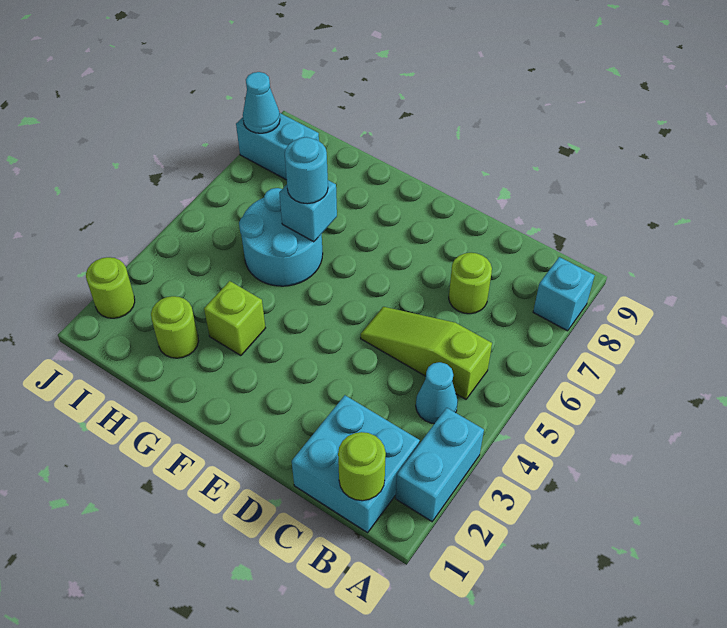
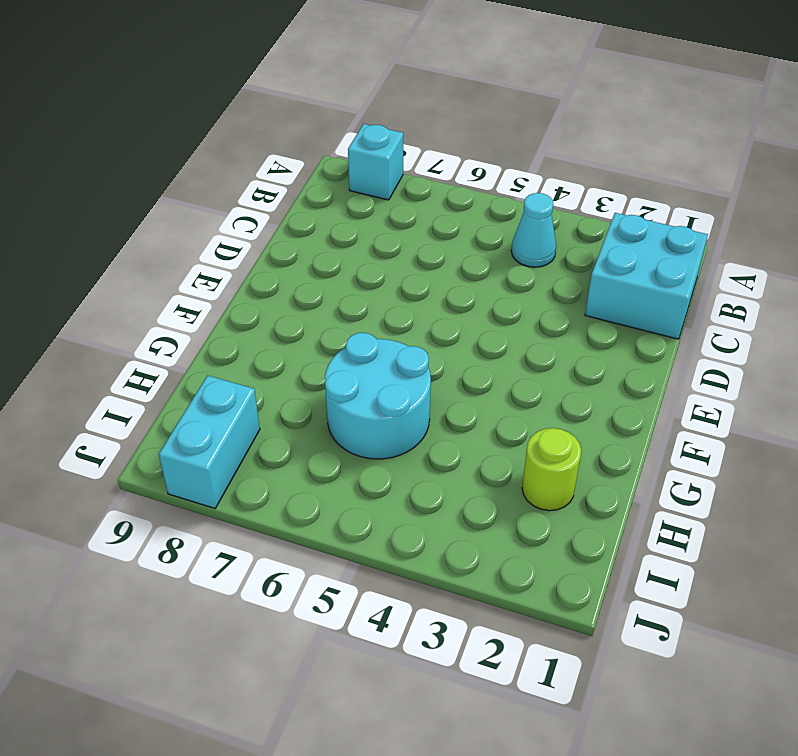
none -> cyan brick A2:A3 level 1
none -> lime slope B5:D5 level 1 top B
none -> lime round brick C7 level 1

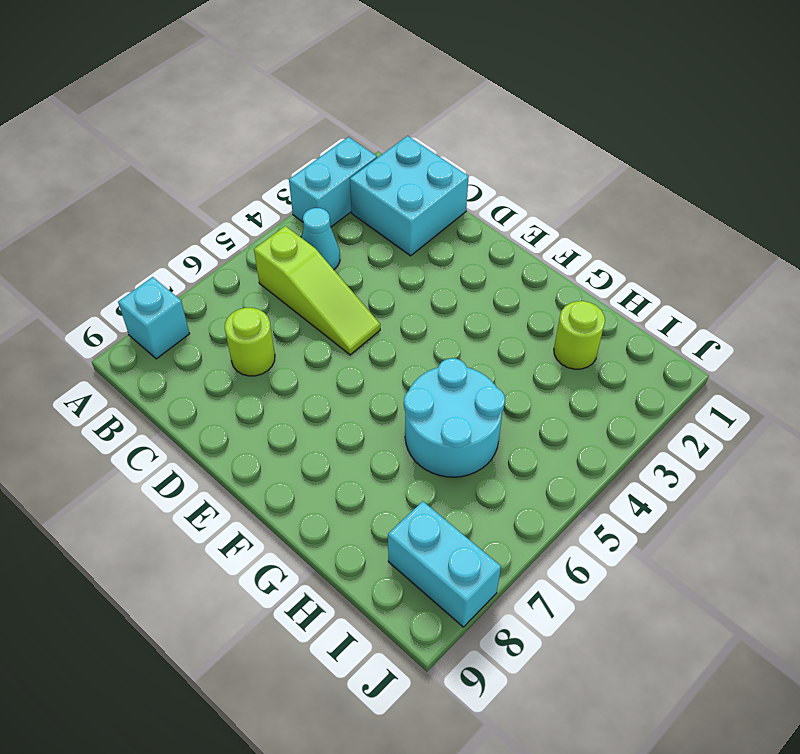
none -> lime brick G3 level 1
none -> lime round brick J2 level 1
none -> lime round brick B1 level 2

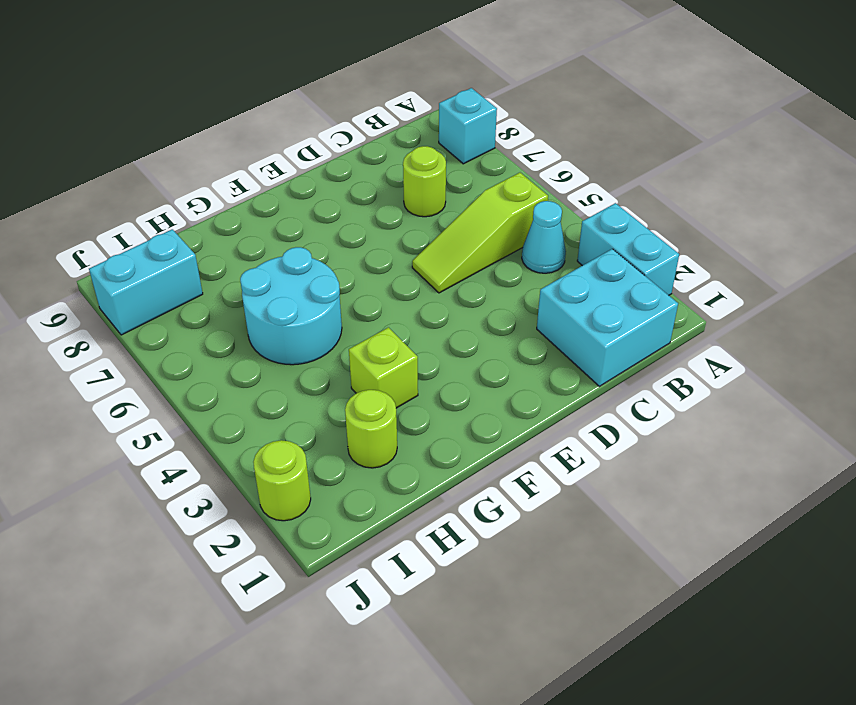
none -> lime round brick B1 level 2
none -> cyan brick G6 level 2
none -> cyan cone J8 level 2

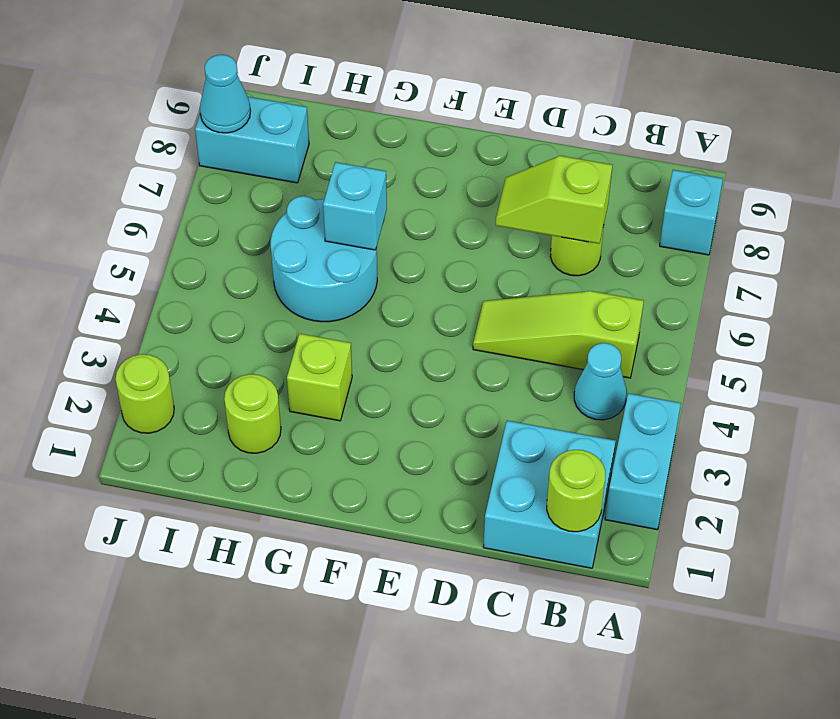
lime slope C7:D7 level 2 top C -> none
none -> cyan round brick G6 level 3

